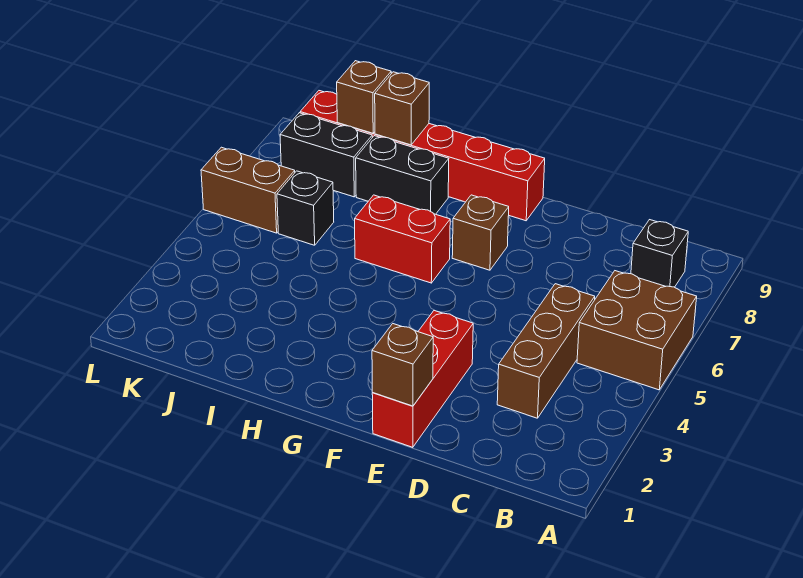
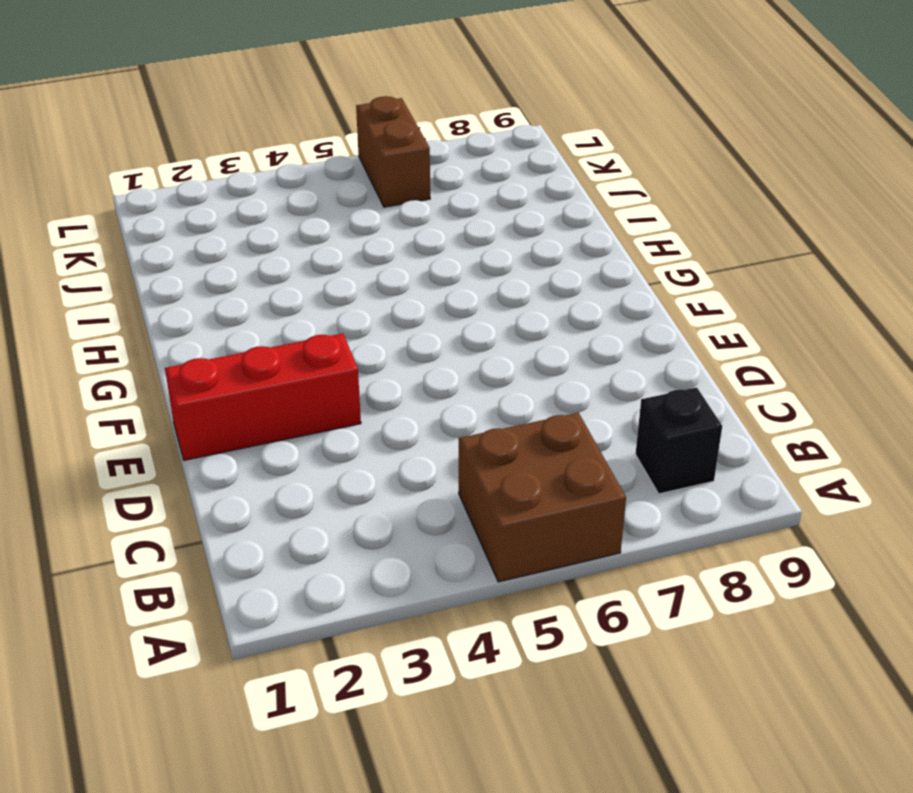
none -> brown brick C3:C5 level 1
none -> brown brick F7 level 1
none -> red brick F9:K9 level 1

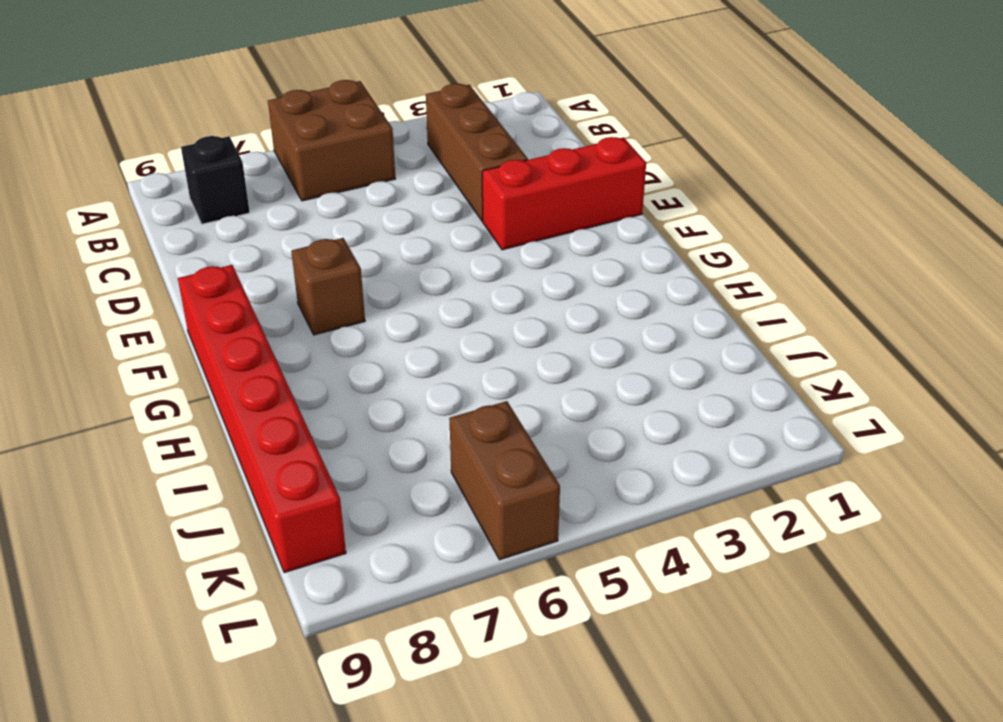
brown brick B3:D3 level 1 -> brown brick C3:C5 level 1
none -> red brick G6:H6 level 1
none -> black brick H8:I8 level 1
none -> black brick J6 level 1

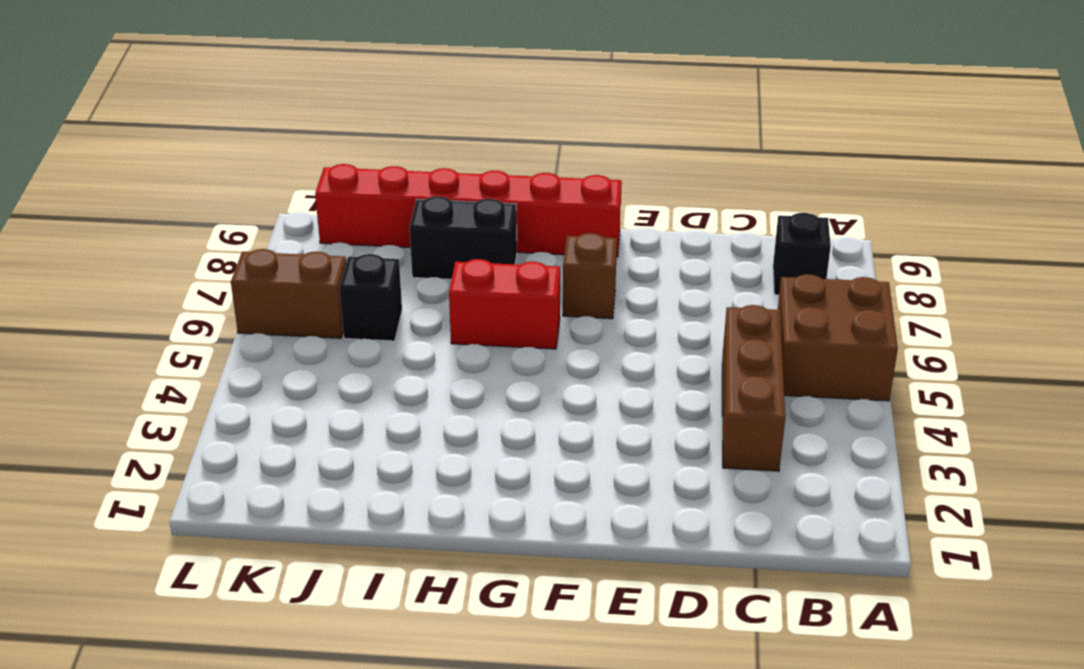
none -> red brick E1:E3 level 1
none -> black brick J8:K8 level 1
none -> brown brick E1 level 2

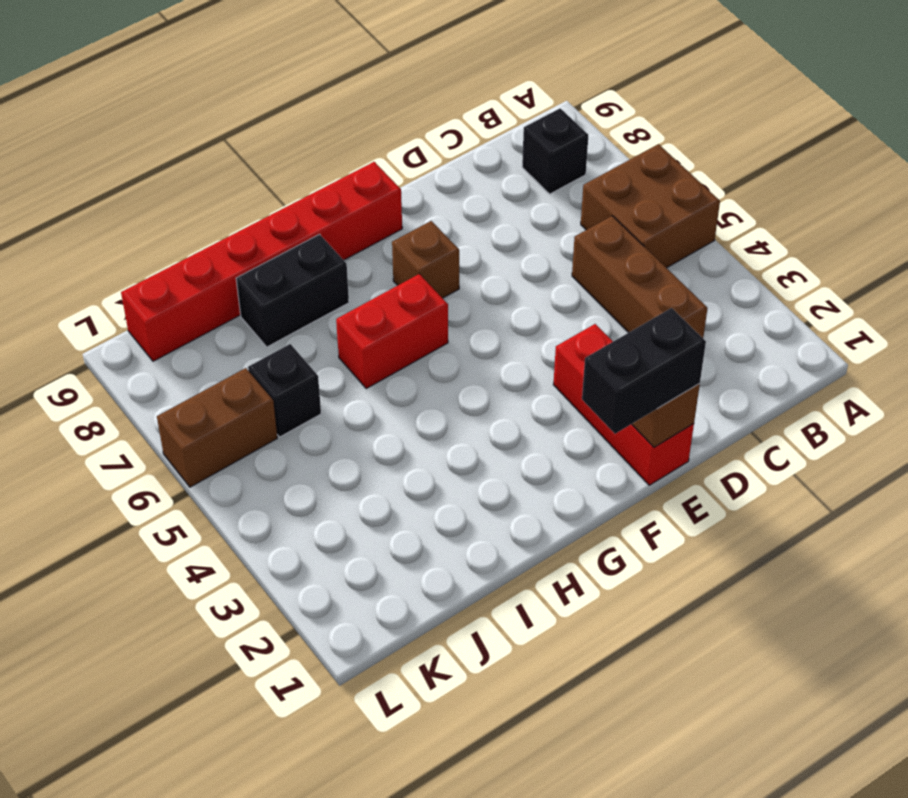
black brick E1:F1 level 3 -> black brick J8:K8 level 1
none -> brown brick I9 level 2
none -> brown brick J9 level 2

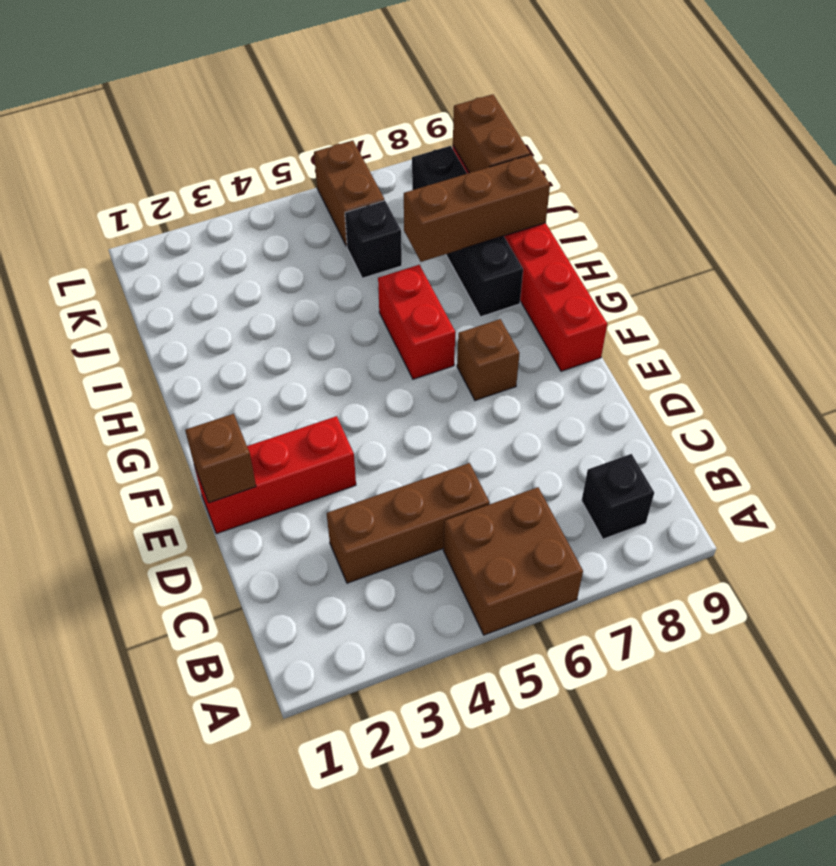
brown brick I7:I9 level 2 -> brown brick I9 level 2
brown brick J9:K9 level 2 -> brown brick J9 level 2

